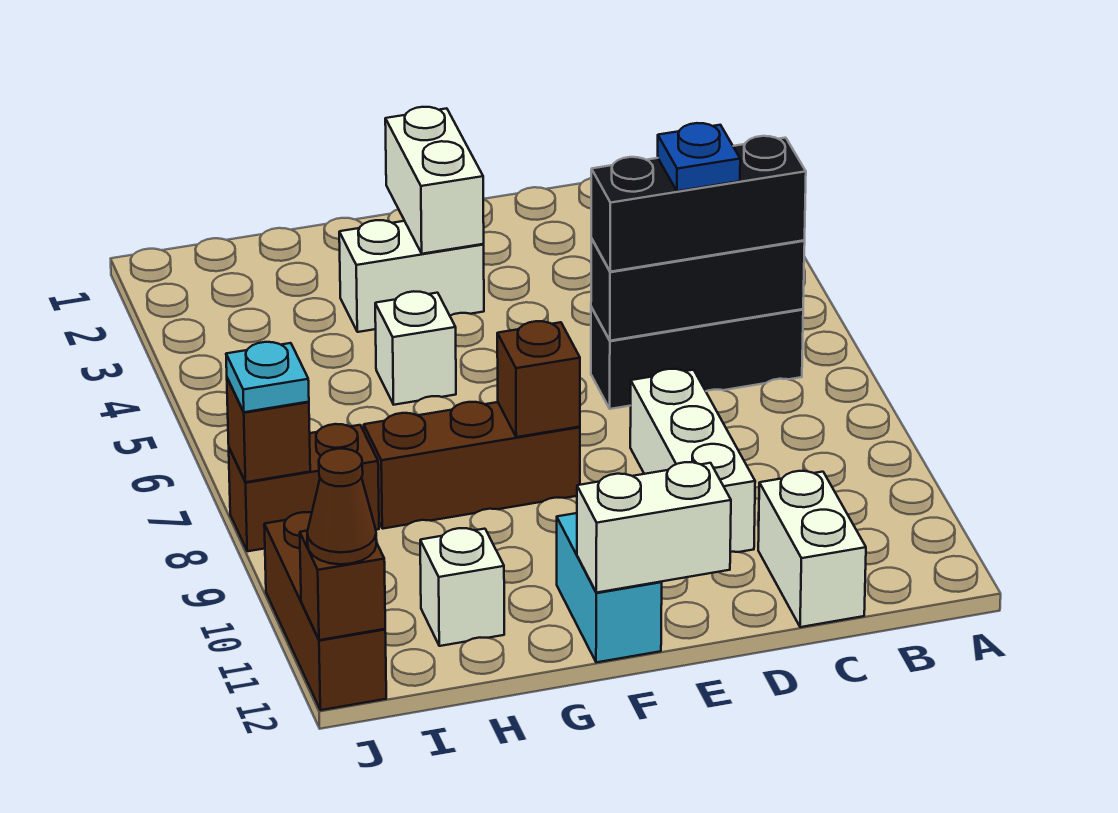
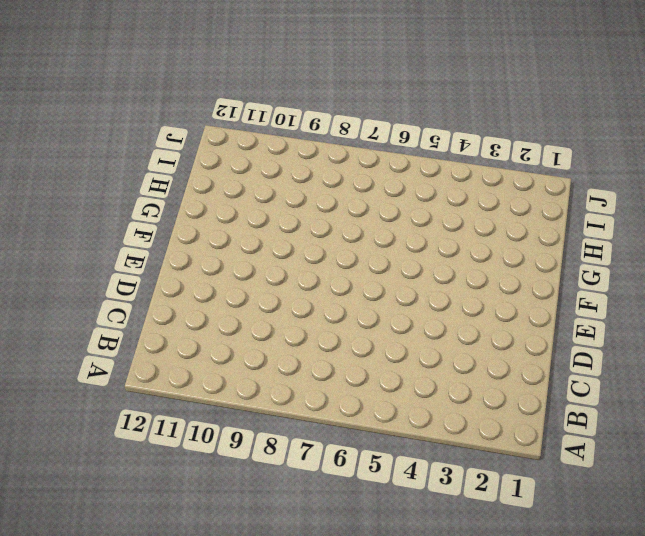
none -> black brick B6:D6 level 1
none -> white brick C11:C12 level 1
none -> white brick D8:D10 level 1

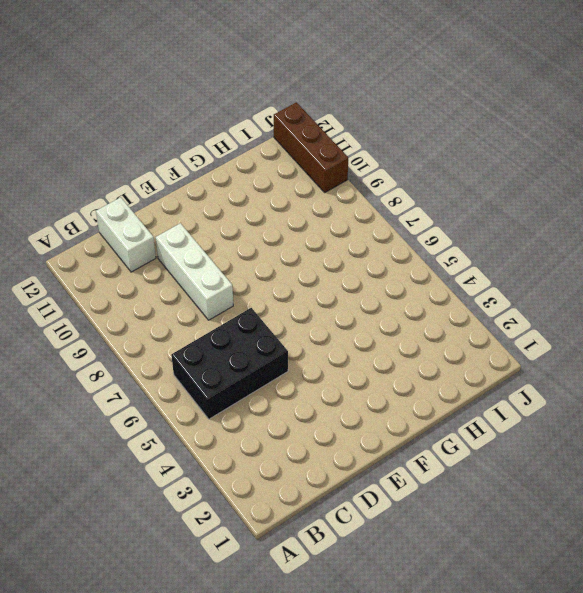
black brick B5:D6 level 1 -> black brick B6:D6 level 1
none -> white brick F3:G3 level 1
none -> brown brick F8:H8 level 1
none -> cyan brick F11:F12 level 1

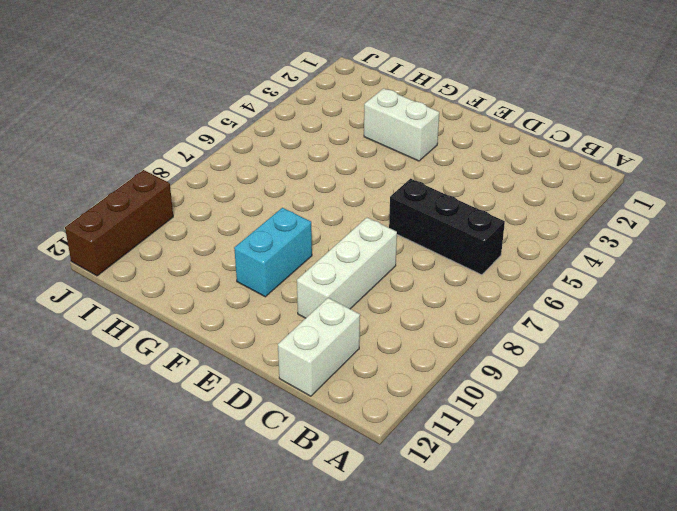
cyan brick F9:F10 level 1 -> cyan brick F11:F12 level 1
none -> brown brick F8:H8 level 1
none -> white brick G5 level 1
none -> white brick H11 level 1

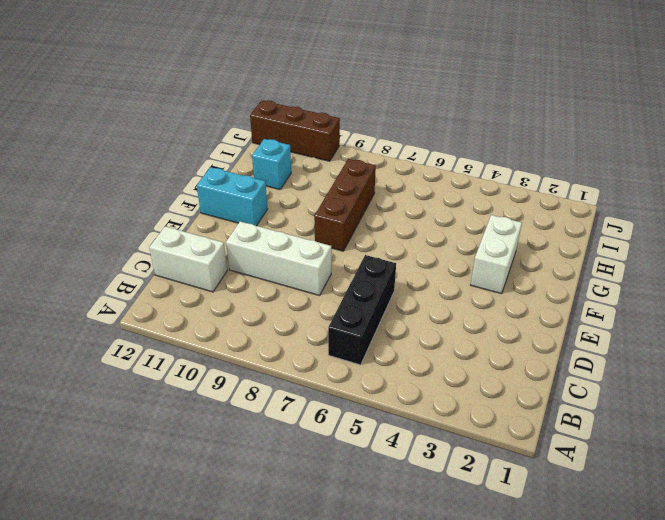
cyan brick H11 level 1 -> white brick H11 level 1
none -> white brick G5 level 1
none -> brown brick I8:J8 level 1
none -> black brick B6:D6 level 2

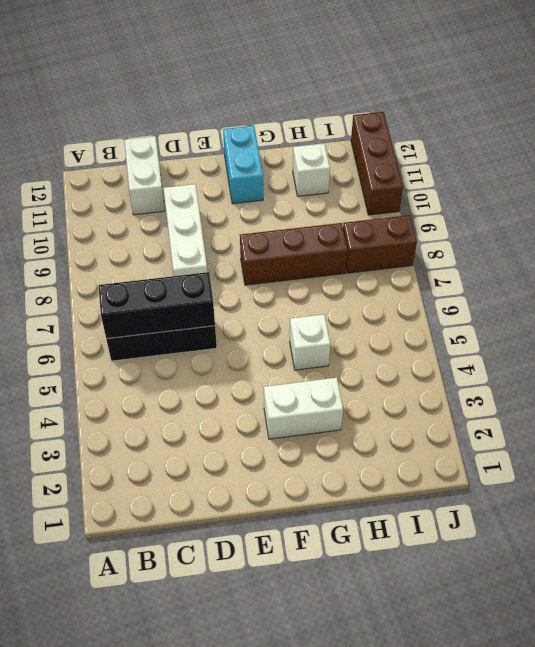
none -> white brick E12:F12 level 2
none -> white brick F2:F3 level 2
none -> brown brick F8 level 2

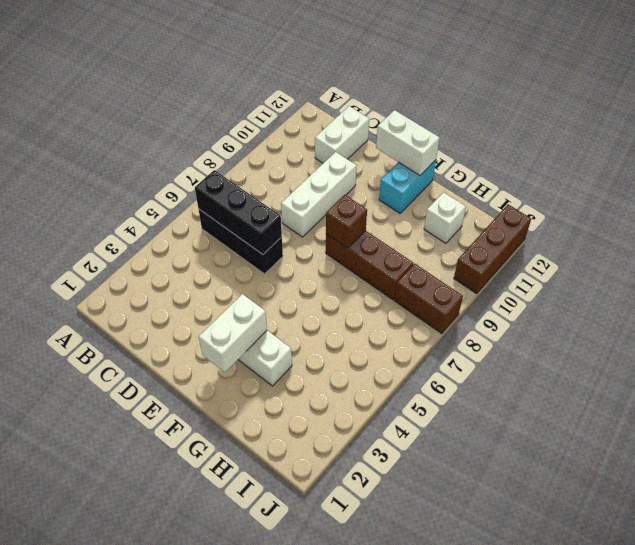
none -> white brick G5 level 1
none -> brown brick J8 level 2
none -> brown brick J12 level 2

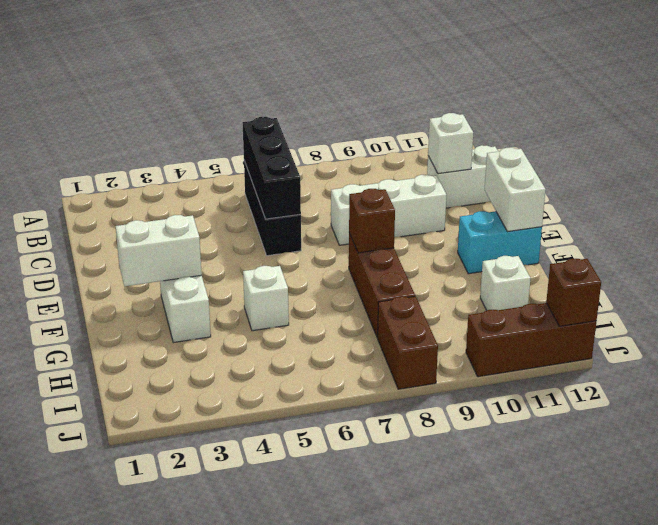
white brick C11 level 2 -> none
none -> brown brick J8 level 2
none -> black brick B6:D6 level 3
none -> cyan plate J8 level 3

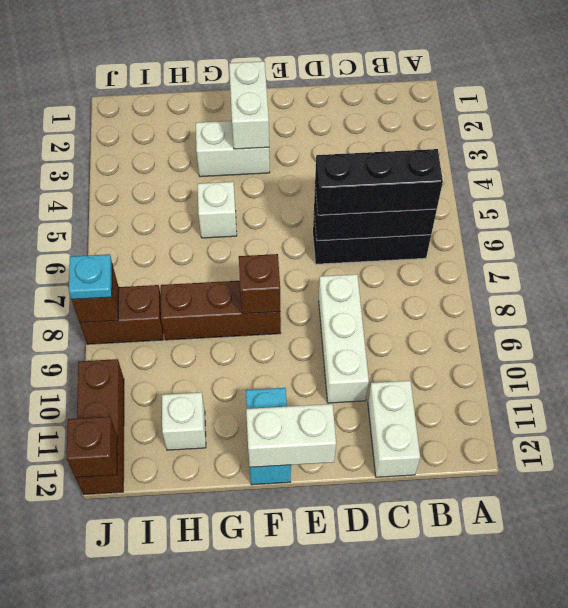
none -> brown cone J12 level 3
none -> blue plate C6 level 4

